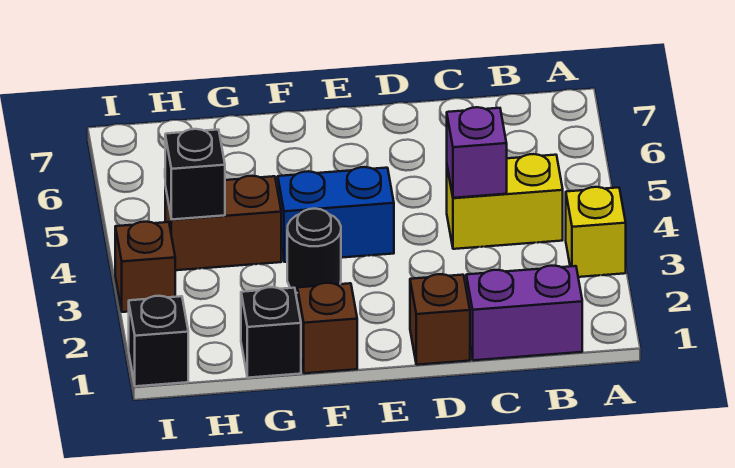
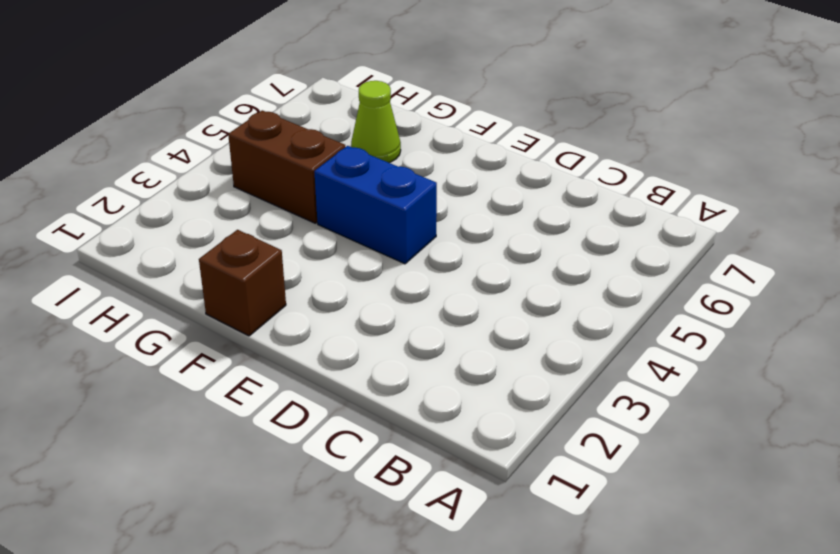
lime cone G6 level 1 -> none
none -> yellow brick A3 level 1
none -> purple brick B1:C1 level 1
none -> yellow brick B4:C4 level 1

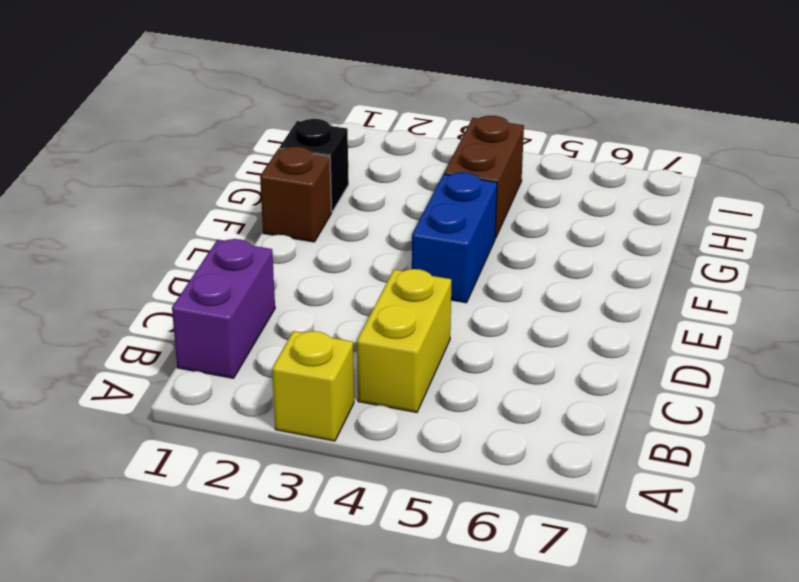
none -> brown brick D1 level 1
none -> black round brick F3 level 1
none -> black brick I1 level 1

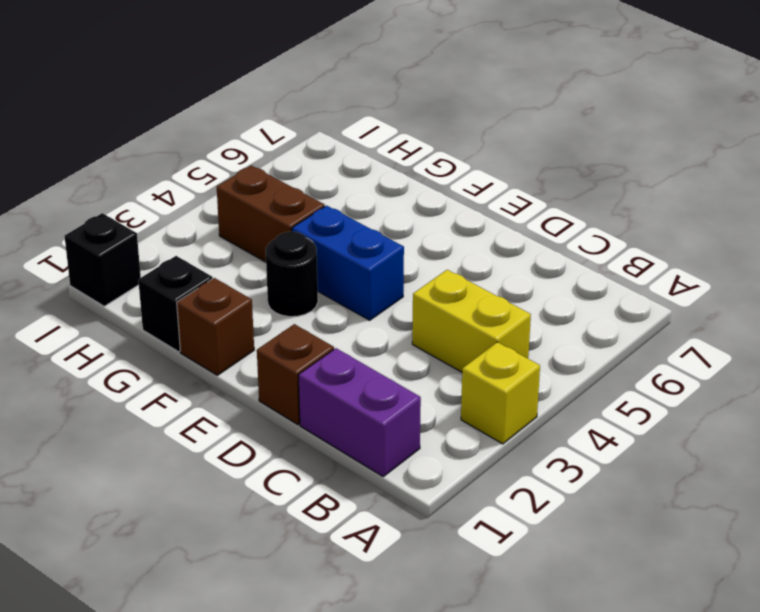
none -> brown brick I3 level 1
none -> purple brick C4 level 2
none -> black brick H4 level 2

